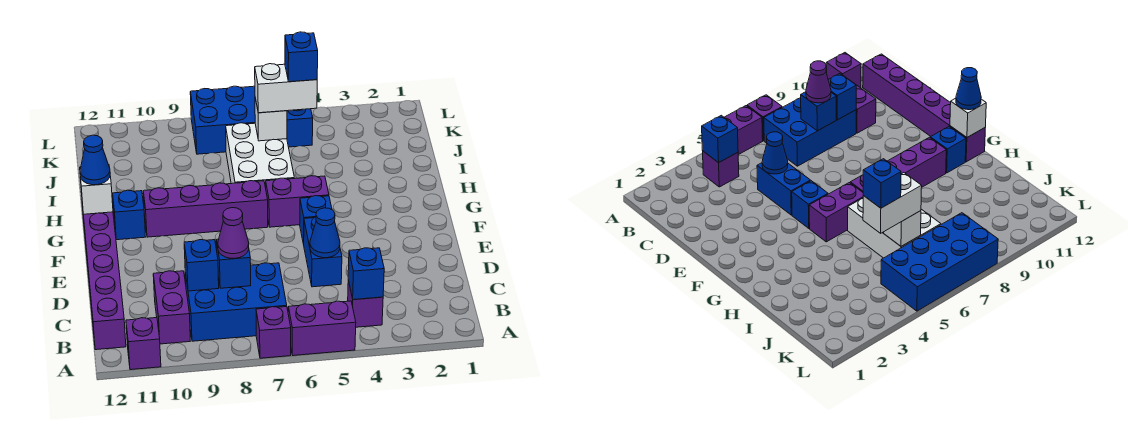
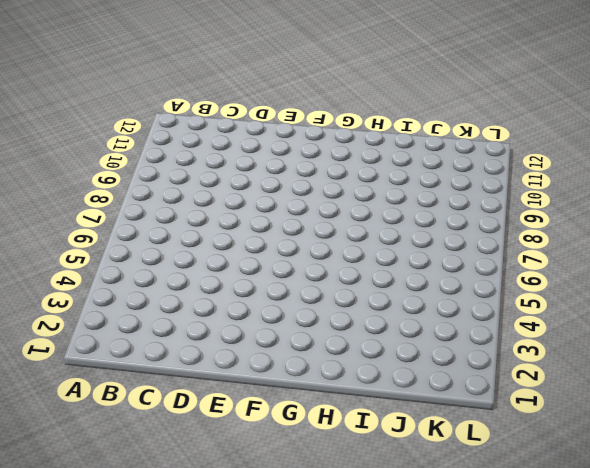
none -> purple brick A5:A6 level 1
none -> purple brick A7 level 1
none -> purple brick A11 level 1

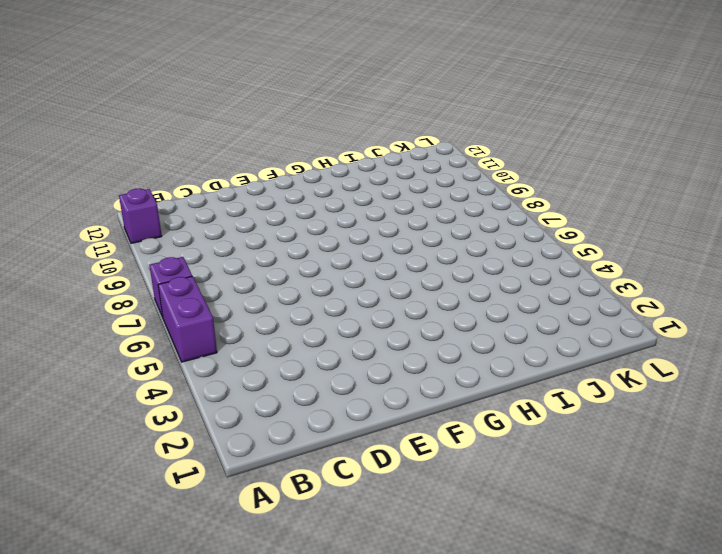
none -> purple brick B4 level 1
none -> blue brick B7:C9 level 1
none -> purple brick B10:C10 level 1

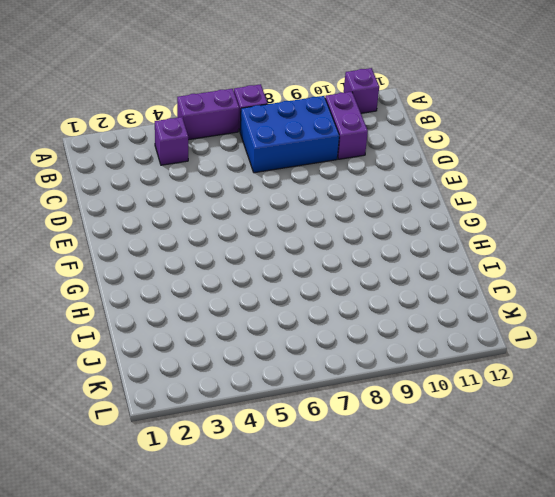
none -> purple brick B12:G12 level 1
none -> blue brick D5:E5 level 1
none -> blue brick F5 level 1

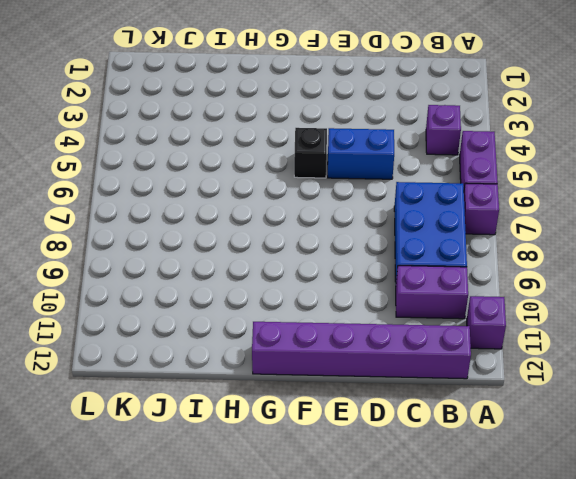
black brick F5 level 1 -> blue brick F5 level 1
none -> purple brick G5:G6 level 1
none -> purple brick G7:G10 level 1
none -> blue brick G11 level 1

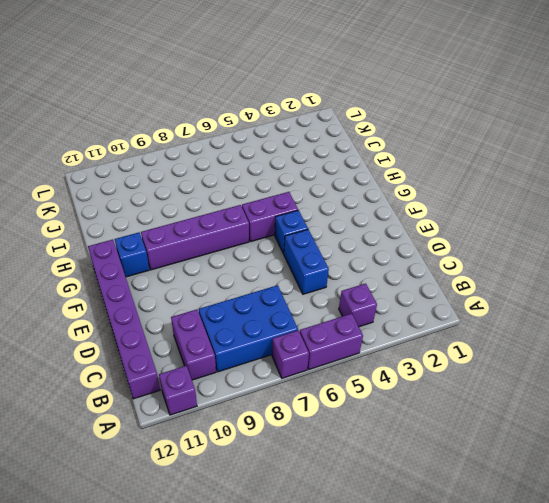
none -> white brick H6:J7 level 1
none -> blue brick K5:L8 level 1
none -> blue brick B4 level 2

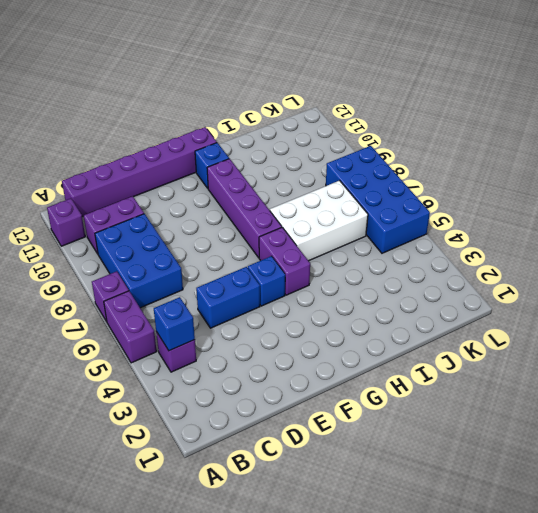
none -> blue brick C8 level 2
none -> blue brick C9 level 2
none -> blue cone D5 level 2

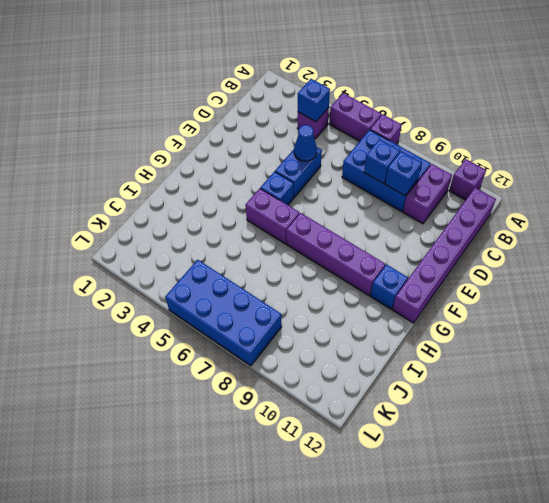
none -> white brick H6:J7 level 1
none -> white brick G12 level 2
none -> white brick J6 level 2

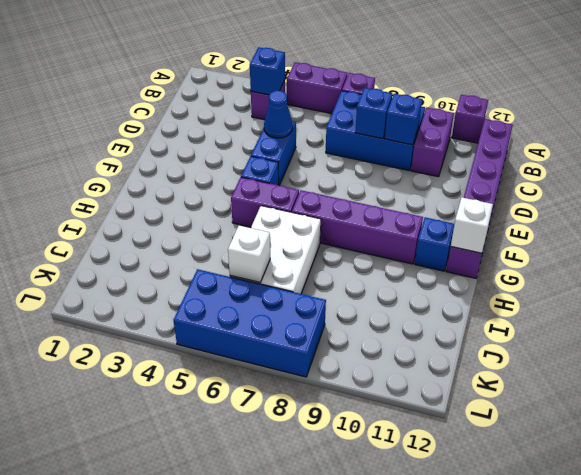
none -> purple cone C8 level 3
none -> blue cone G12 level 3
none -> white brick J5:J6 level 3

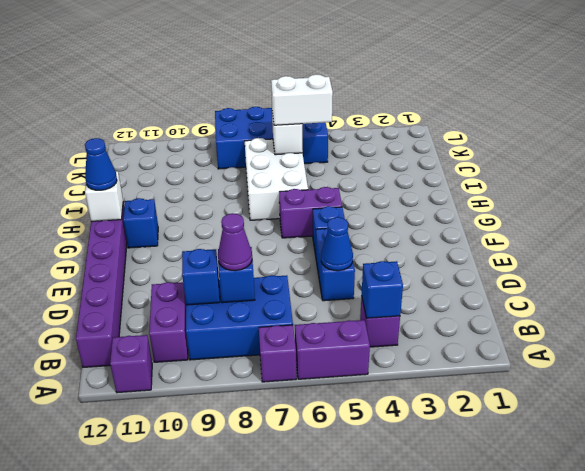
none -> purple brick G7:G10 level 1
none -> blue brick J5 level 4

